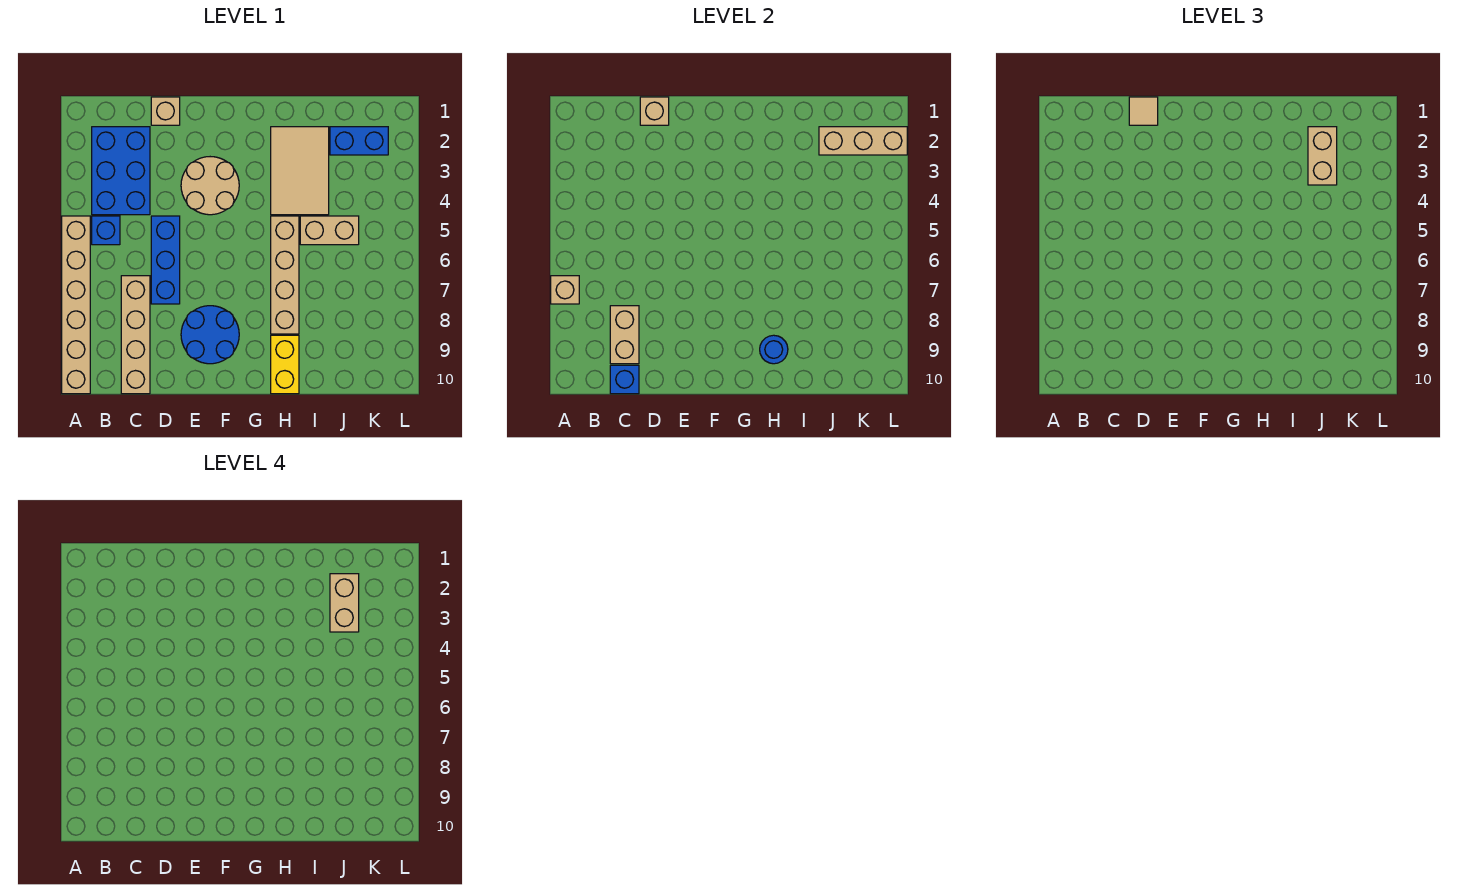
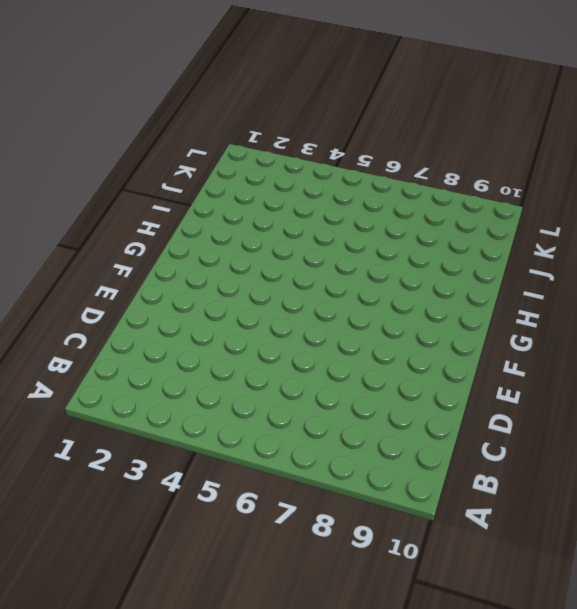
none -> tan brick A5:A10 level 1
none -> blue brick B2:C4 level 1
none -> blue brick B5 level 1

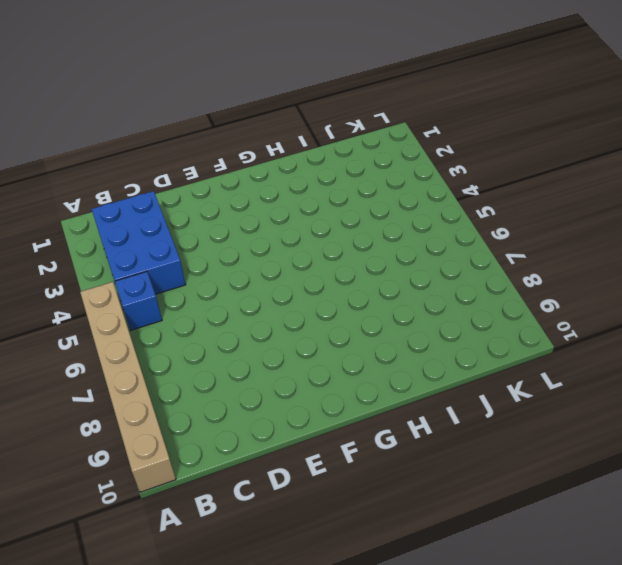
none -> tan brick C7:C10 level 1
none -> tan brick D1 level 1
none -> blue brick D5:D7 level 1

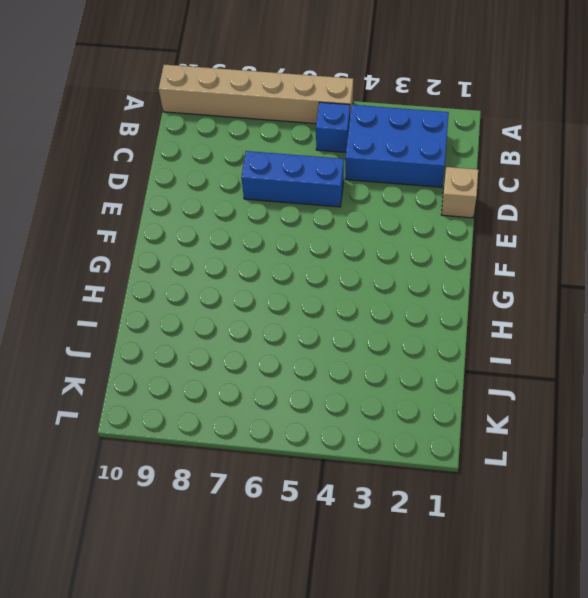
none -> tan brick C7:C10 level 1
none -> tan round brick E3:F4 level 1
none -> blue round brick E8:F9 level 1

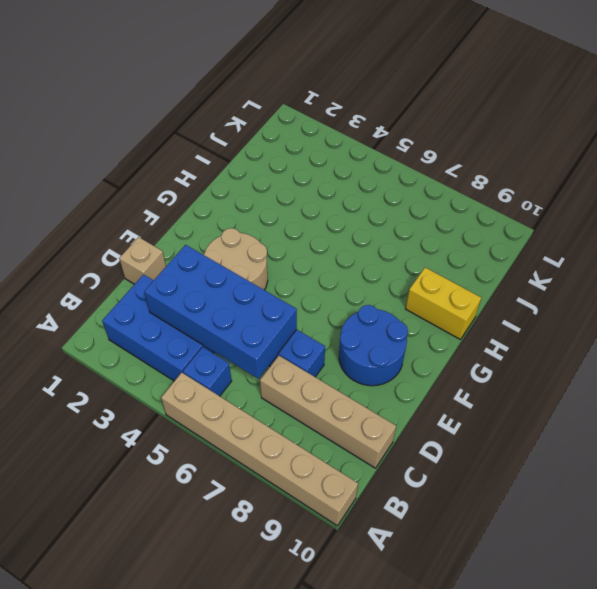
blue brick C3:D6 level 2 -> none
none -> tan tile H2:I4 level 1
none -> tan brick H5:H8 level 1
none -> tan brick I5:J5 level 1

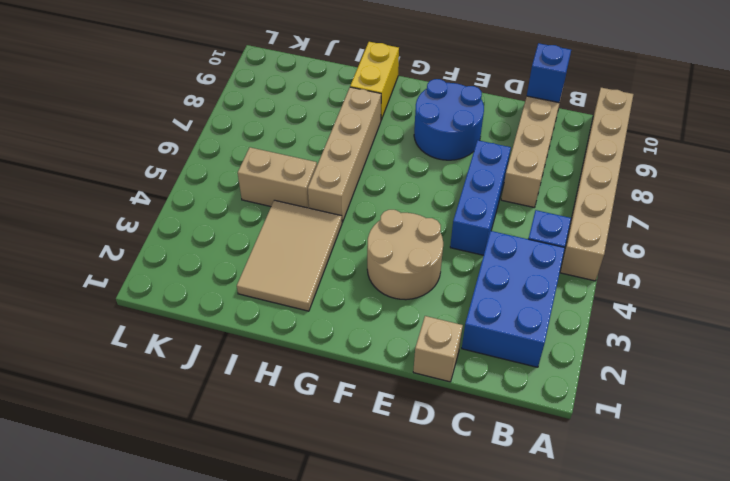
none -> blue brick J2:K2 level 1
none -> tan brick A7 level 2
none -> tan brick C8:C9 level 2

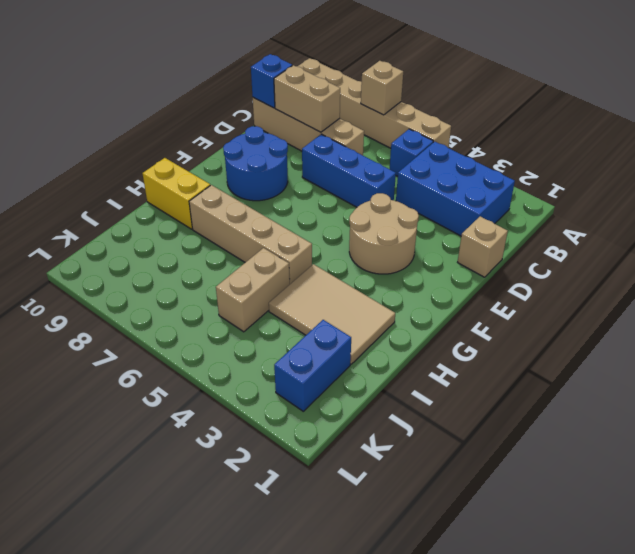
none -> tan brick D1 level 2
none -> blue round brick H9 level 2
none -> tan brick J2:L2 level 2

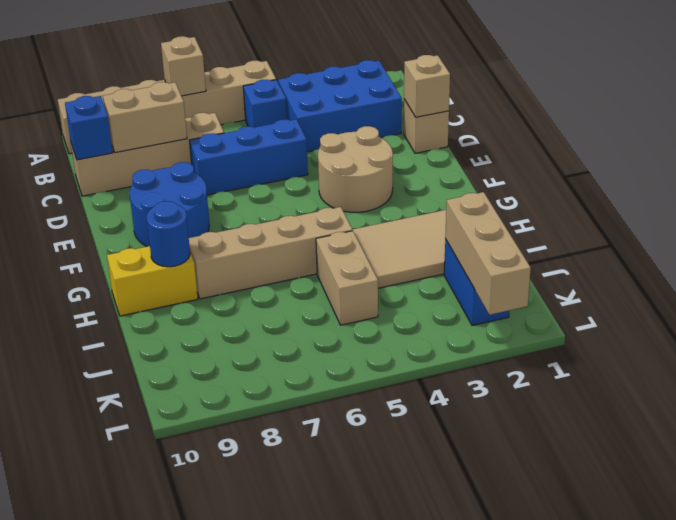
none -> tan tile D1 level 3
none -> tan brick J2:J3 level 3
none -> tan brick J2:J3 level 4

